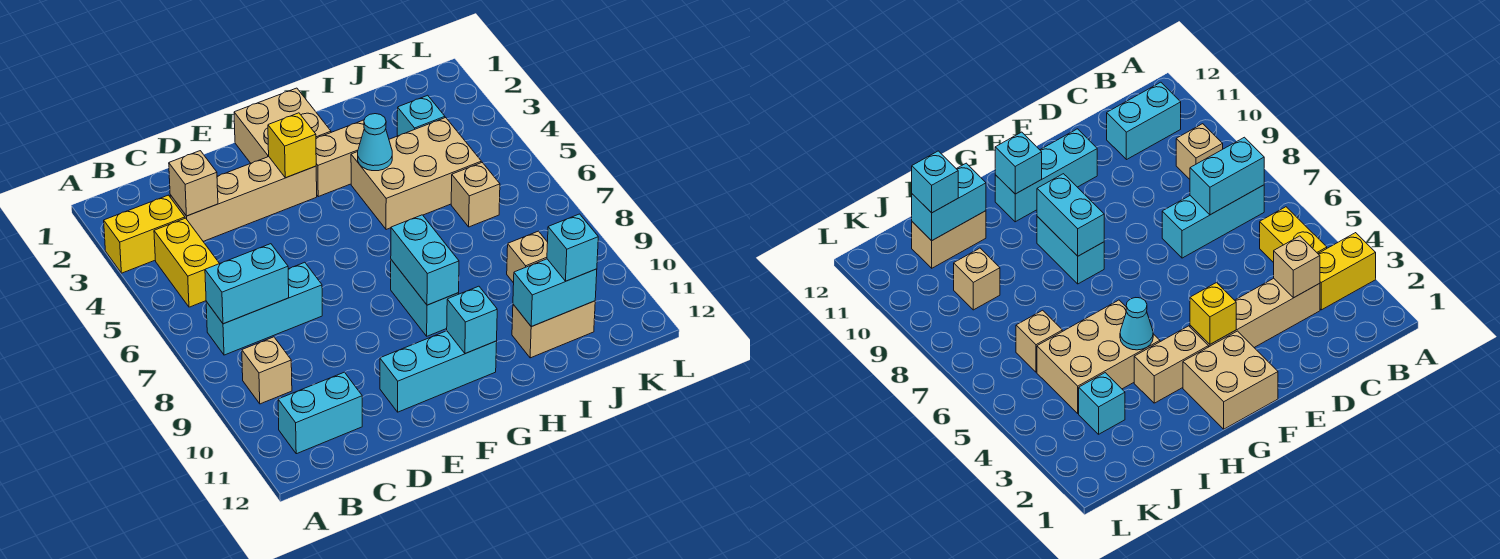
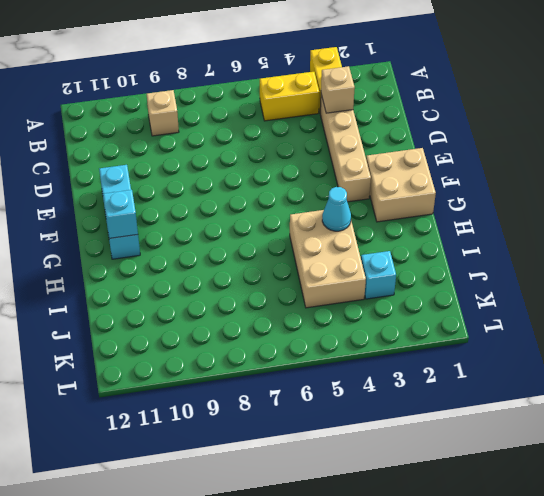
none -> cyan brick B7:D7 level 1
none -> cyan brick B11:C11 level 1
none -> tan brick G3:H3 level 1

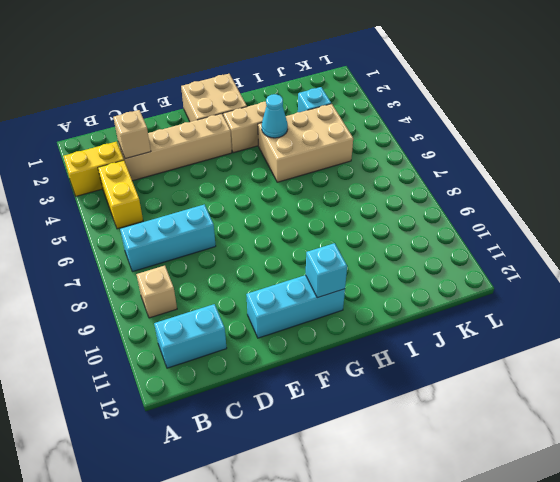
none -> cyan brick G8:G9 level 1
none -> tan brick I11:J11 level 1
none -> tan brick J6 level 1

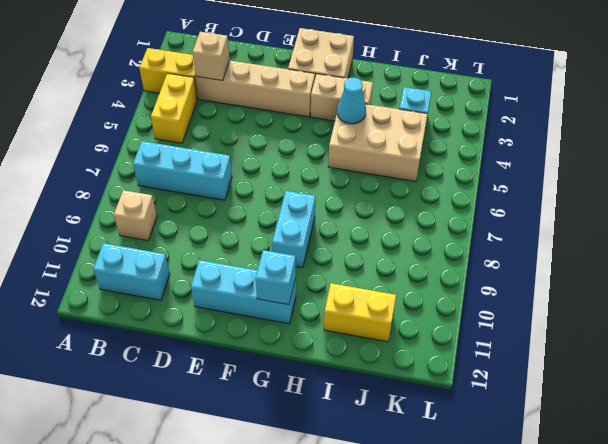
yellow brick I11:J11 level 1 -> tan brick I11:J11 level 1
none -> tan brick J6 level 1
none -> tan brick J9 level 1
none -> cyan brick B7:C7 level 2

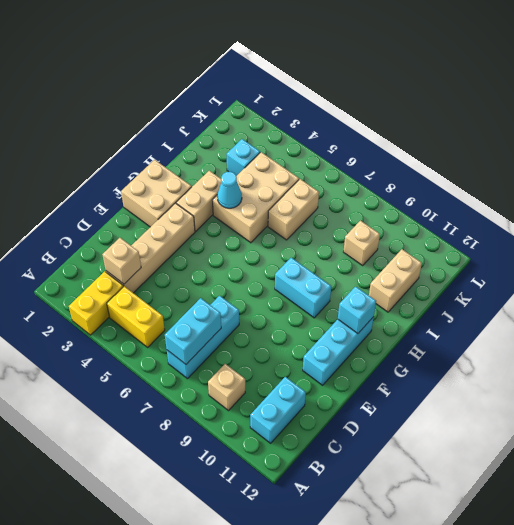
tan brick I6:J6 level 1 -> tan brick J6 level 1
none -> yellow brick F3 level 2
none -> cyan brick G8:G9 level 2
none -> cyan brick I11:J11 level 2

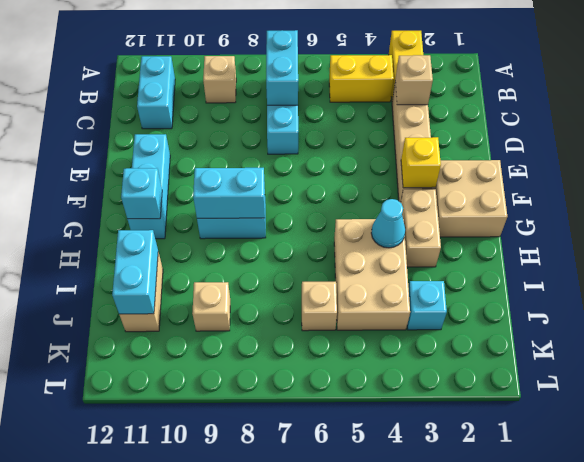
none -> cyan brick J11 level 3

